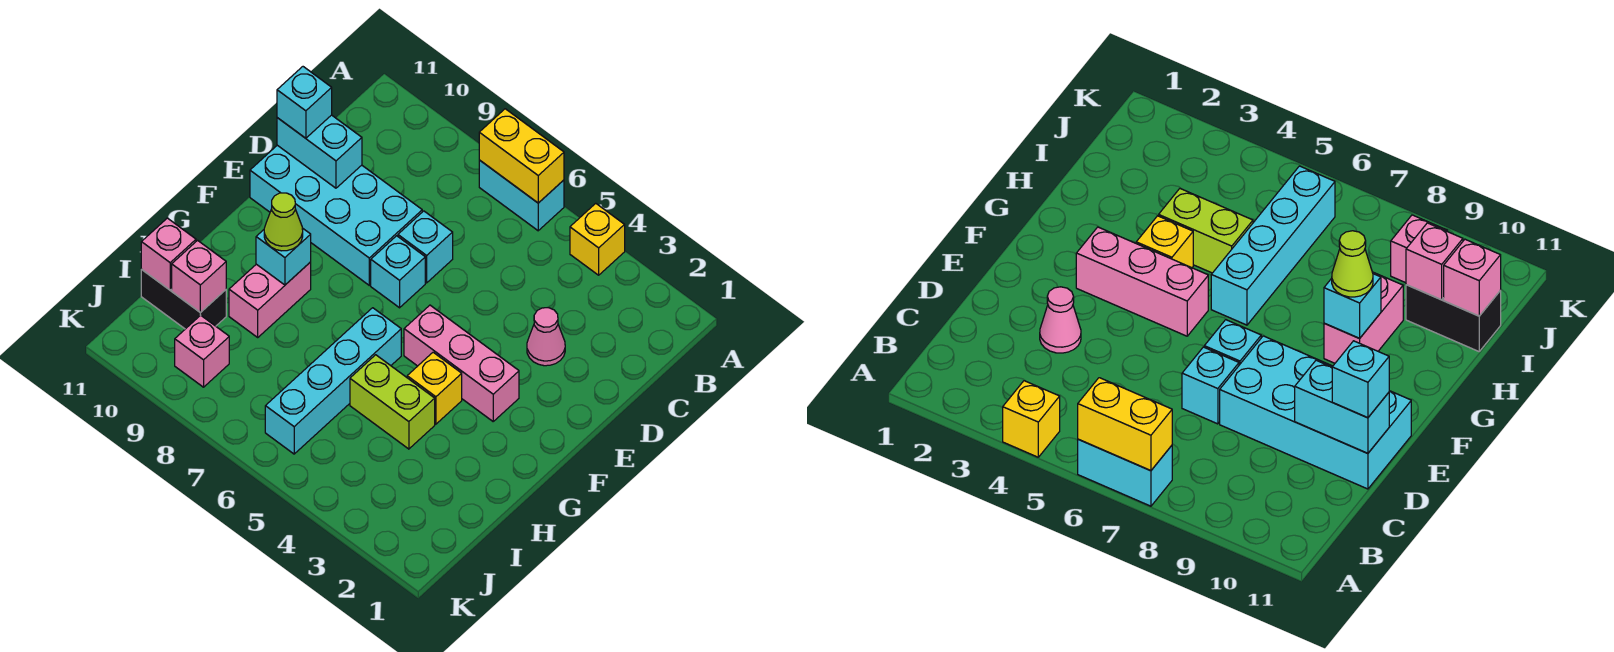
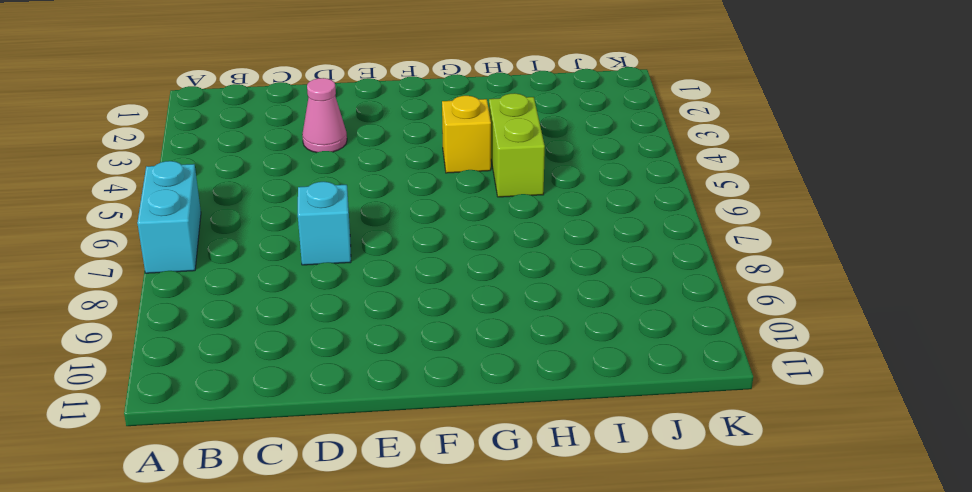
none -> yellow brick A4 level 1
none -> cyan brick D8:E11 level 1
none -> cyan brick E7 level 1

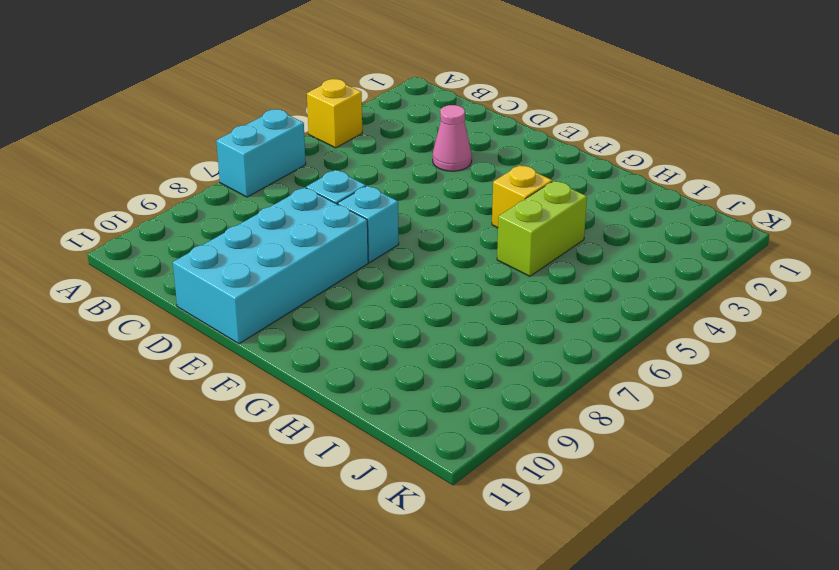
none -> pink brick F3:F5 level 1
none -> cyan brick G6:J6 level 1
none -> pink brick G9:H9 level 1

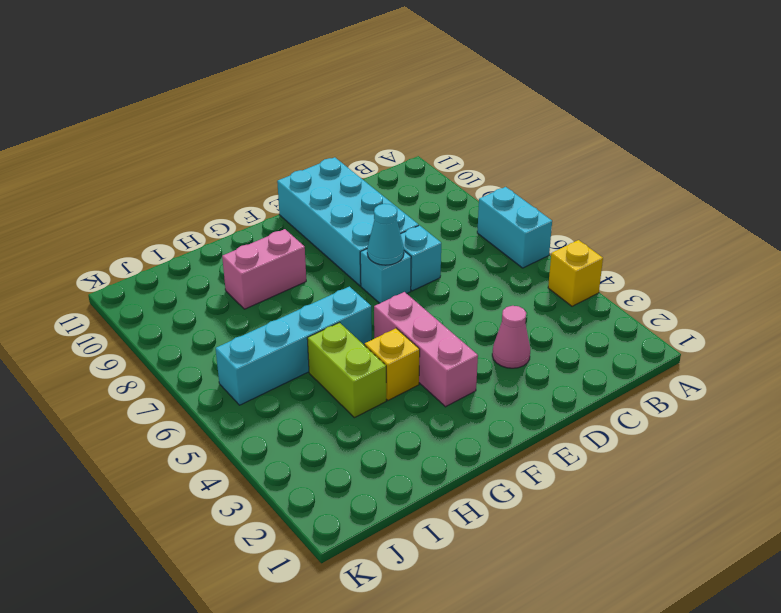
cyan cone E7 level 2 -> none
none -> black brick I10:I11 level 1
none -> pink brick J9 level 1
none -> yellow brick A6:A7 level 2

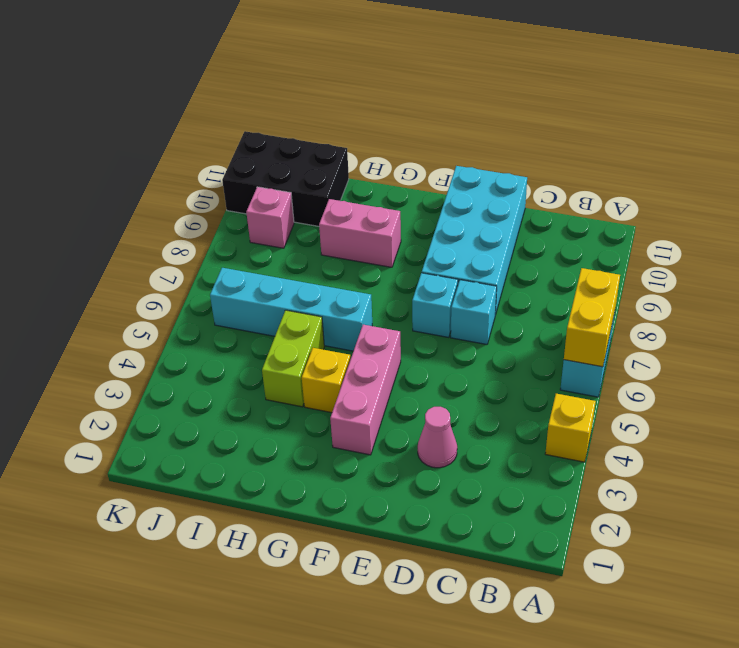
black brick I10:K11 level 1 -> black brick I10:I11 level 1
none -> cyan brick D10:D11 level 2
none -> cyan brick G9 level 2
none -> pink brick I10 level 2

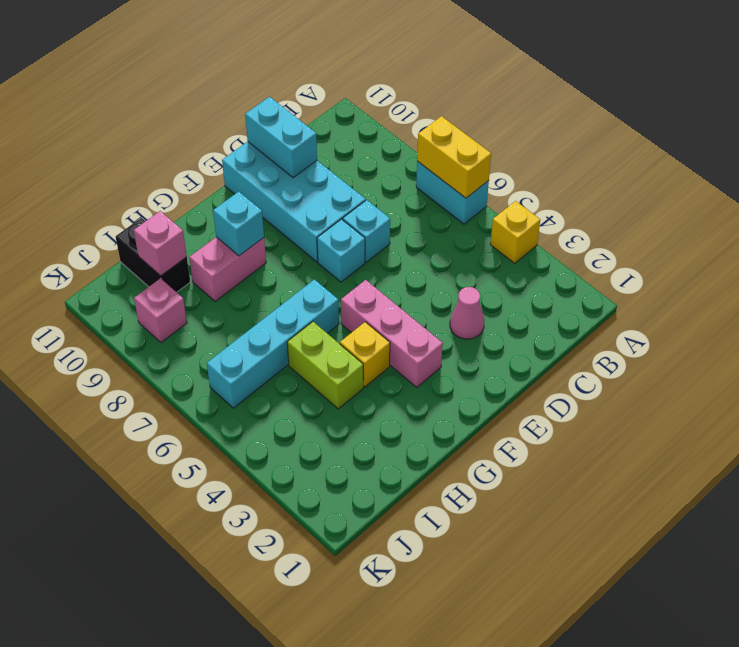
none -> pink brick I11 level 2
none -> cyan brick D11 level 3
none -> lime cone G9 level 3

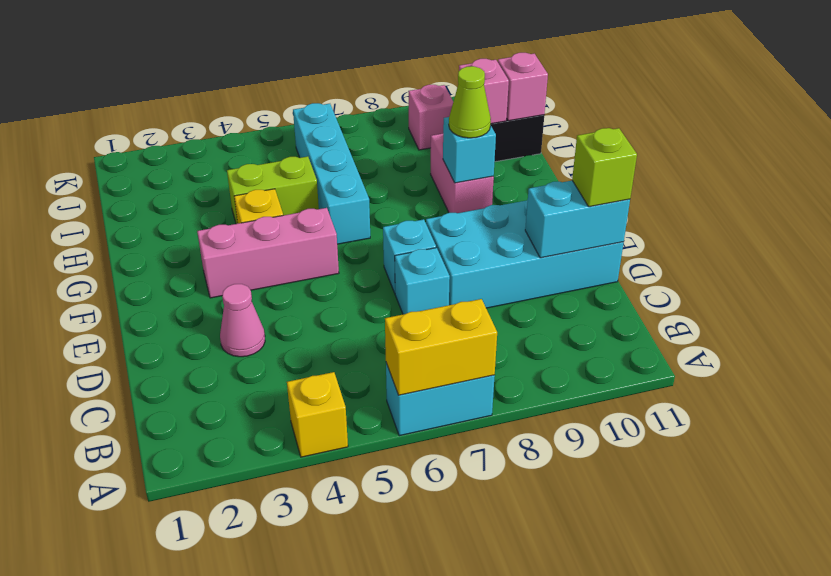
lime brick D11 level 3 -> cyan brick D11 level 3

